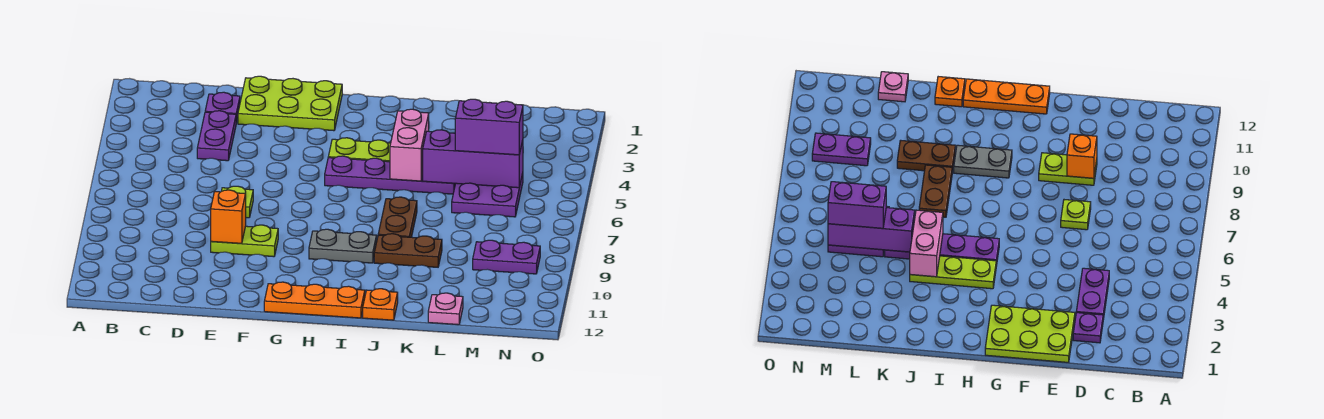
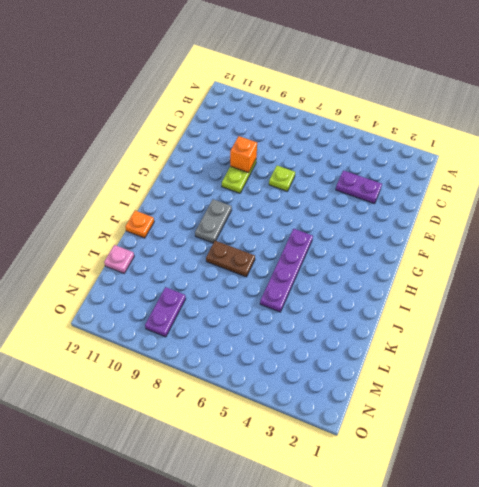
none -> purple plate D2 level 1
none -> lime plate E1:G2 level 1
none -> orange plate G12:I12 level 1

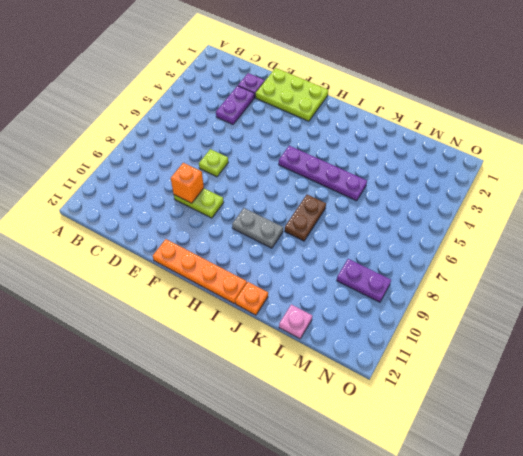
orange plate F12:I12 level 1 -> orange plate G12:I12 level 1
none -> lime plate H4:J4 level 1
none -> brown plate J9:K9 level 1
none -> purple plate L5:M6 level 1

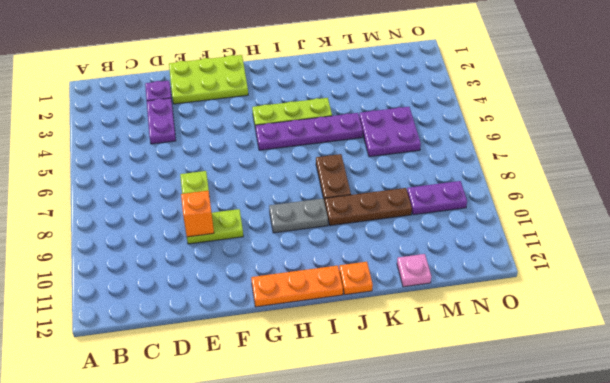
brown plate J9:L9 level 1 -> brown plate J9:K9 level 1
none -> pink brick J4:J5 level 2
none -> purple brick K5:M5 level 2
none -> purple brick L5:M5 level 3

